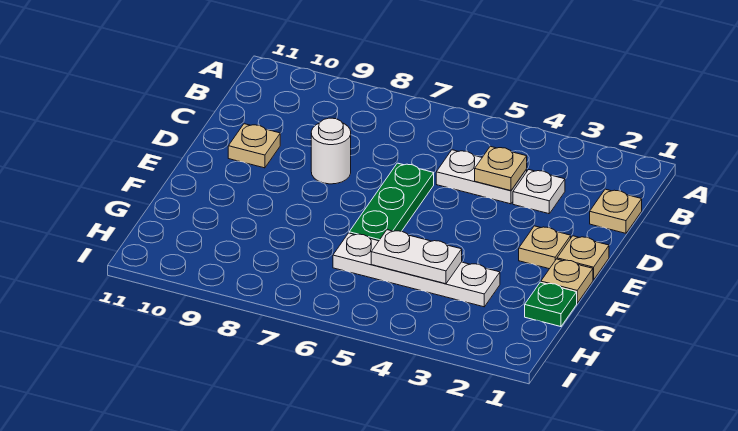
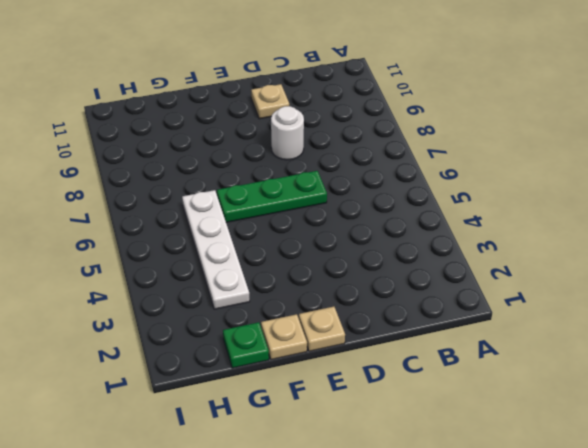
none -> tan plate C1 level 1
none -> white plate C3 level 1
none -> white plate C4:C5 level 1

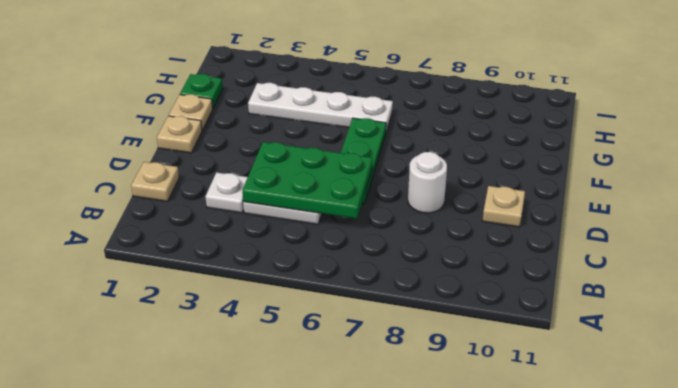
green plate C4:D6 level 2 -> tan plate C4 level 2
none -> tan plate E2 level 1
none -> white plate G4:G5 level 2

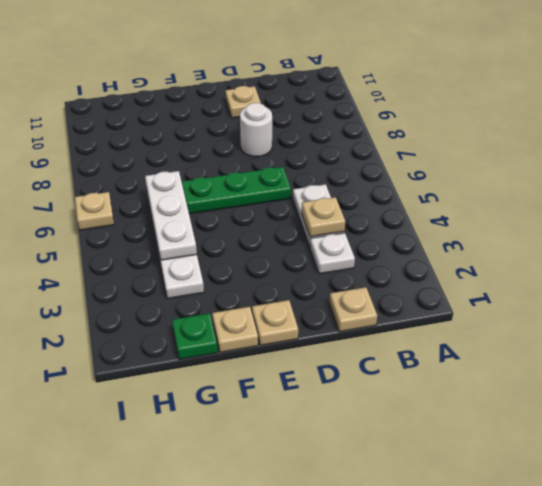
white plate G4:G6 level 2 -> white plate G4:G5 level 2
tan plate I6 level 1 -> tan plate E2 level 1

